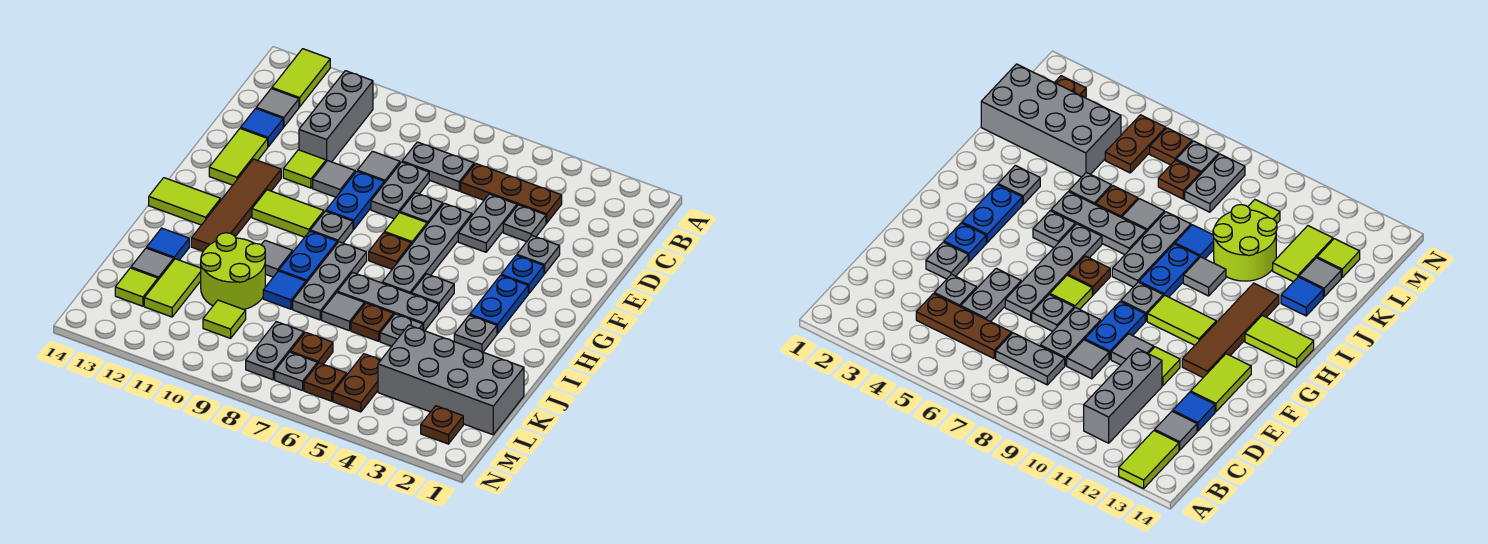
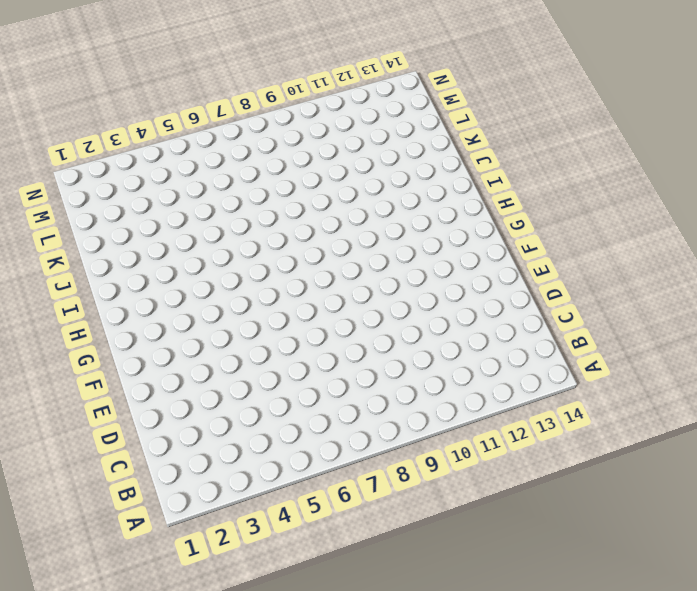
none -> lime tile A13:B13 level 1
none -> grey brick B11:D11 level 1
none -> brown plate C4:C6 level 1
none -> grey plate C7:C8 level 1

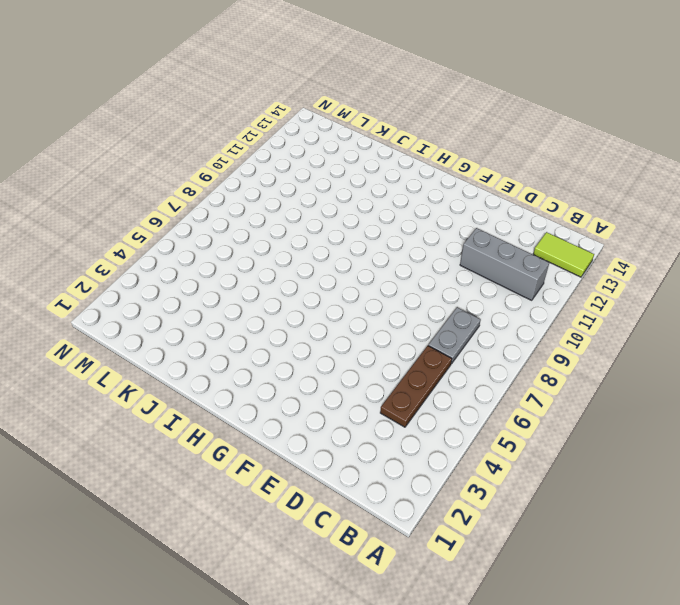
none -> grey tile C13 level 1
none -> grey plate D4 level 1
none -> grey plate D5:E5 level 1
none -> grey plate D8:E8 level 1

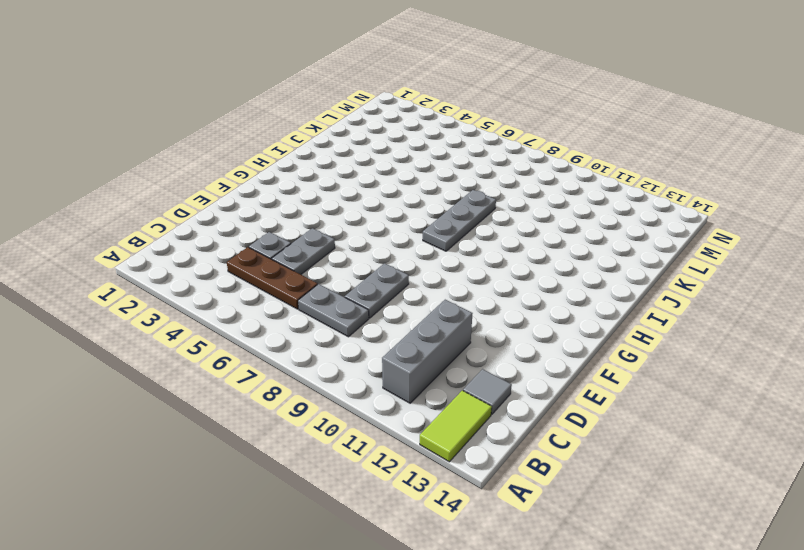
none -> grey tile D9 level 1
none -> blue tile D13 level 1
none -> grey plate E3 level 1
none -> grey plate E6:H6 level 1

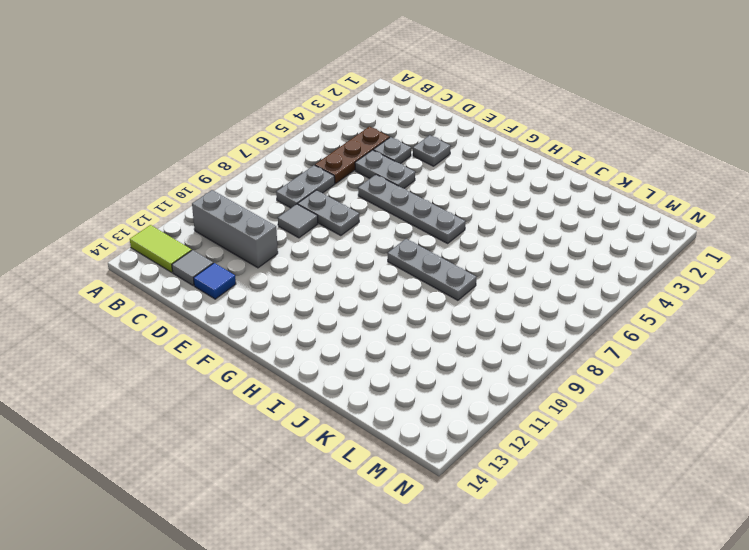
none -> grey plate E7 level 1
none -> blue plate E9:F9 level 1
none -> grey tile E10 level 1
none -> lime tile E11 level 1

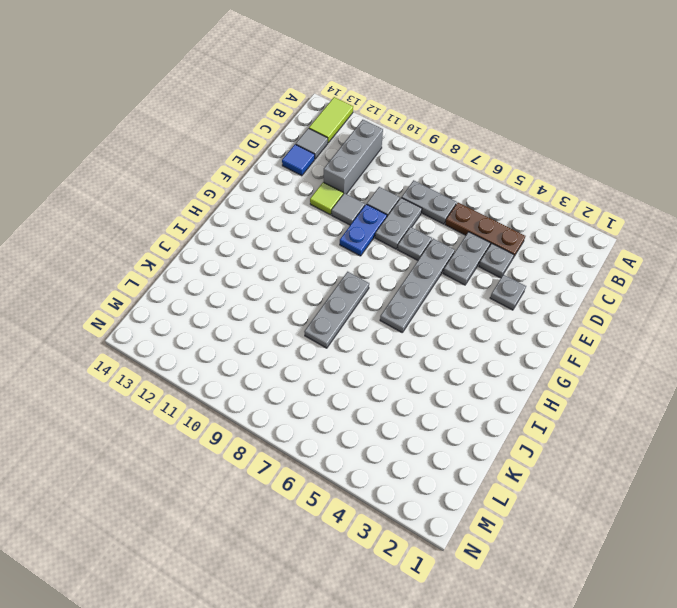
none -> lime tile E13:F13 level 1
none -> blue plate F3 level 1
none -> lime tile F7 level 1
none -> brown tile F12:I12 level 1

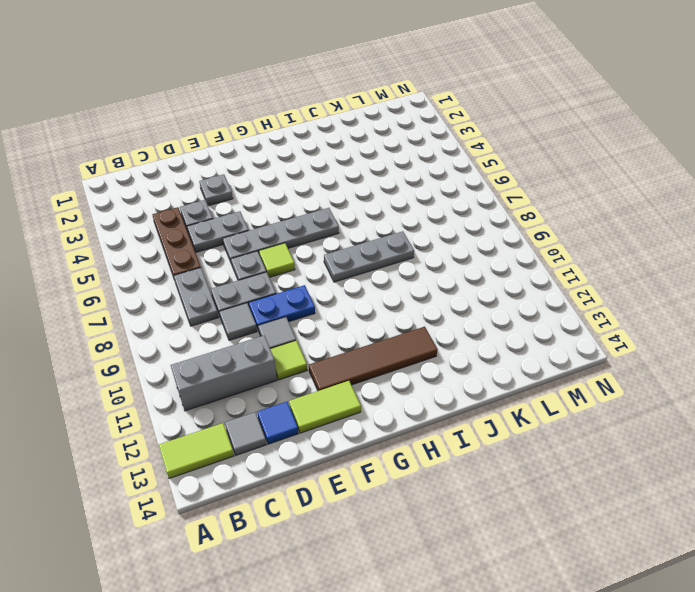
none -> blue plate F3 level 1
none -> blue plate G3:H3 level 1
none -> brown plate G7 level 1
none -> grey plate G9 level 1

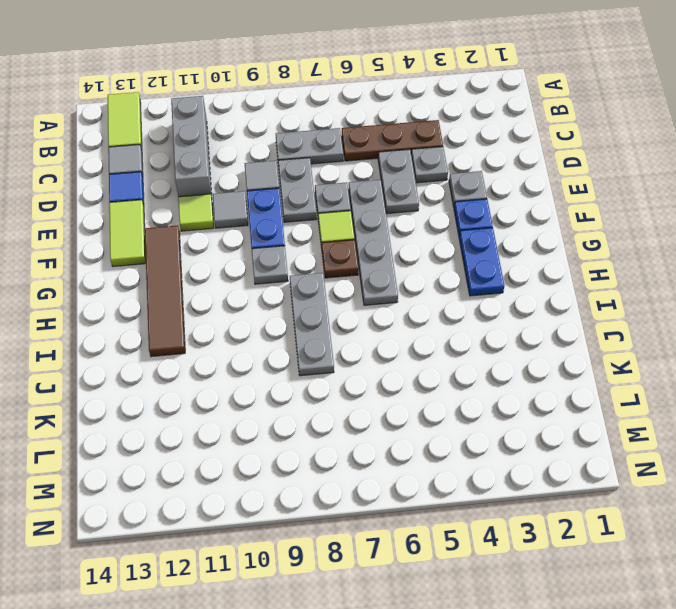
none -> lime tile G10:G11 level 1
none -> grey plate H5 level 1
none -> blue plate H9:I9 level 1
none -> lime tile H13:H14 level 1

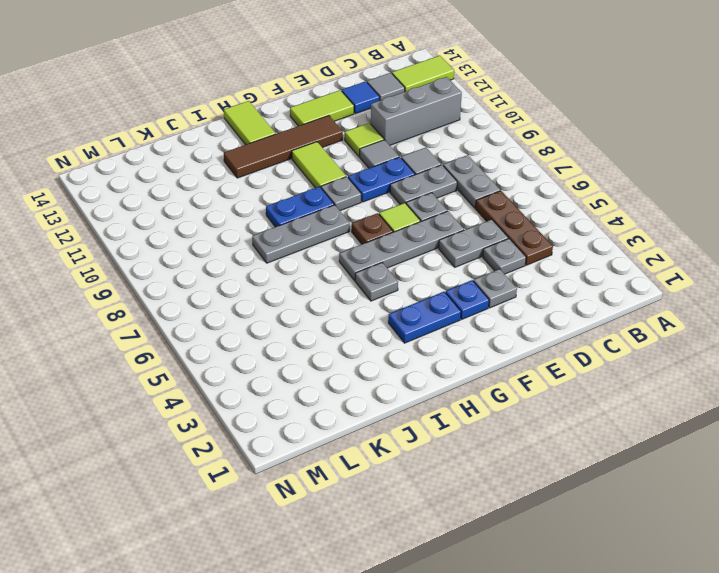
none -> grey plate I3 level 1
none -> grey plate I5:I7 level 1
none -> grey tile I10 level 1
none -> grey plate J5 level 1

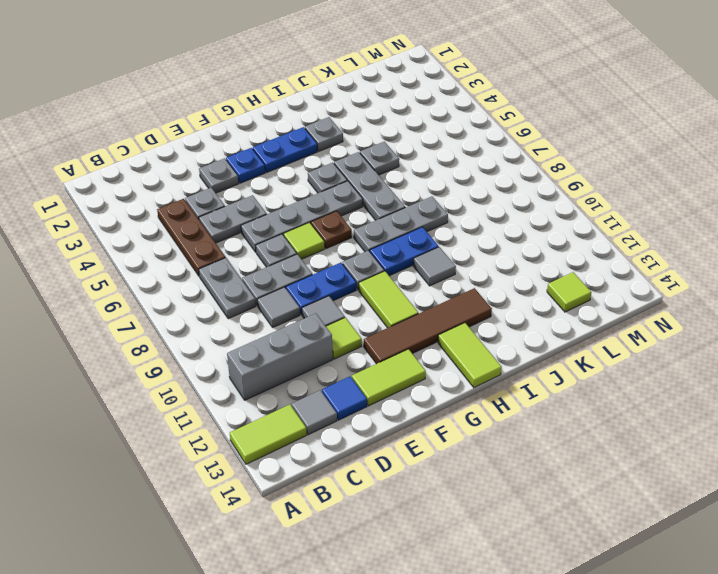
none -> brown plate J6 level 1
none -> grey tile J7 level 1
none -> blue tile J9 level 1
none -> lime round brick J10:K11 level 1

